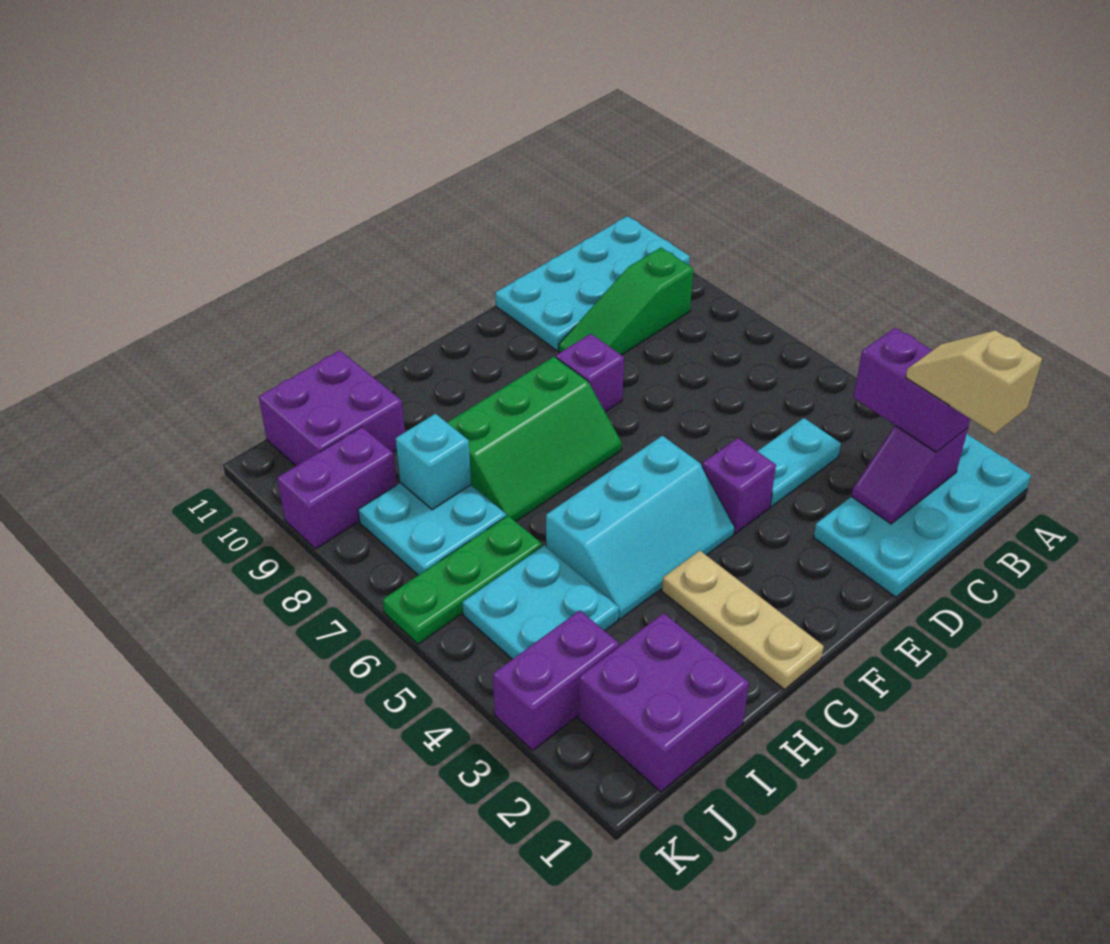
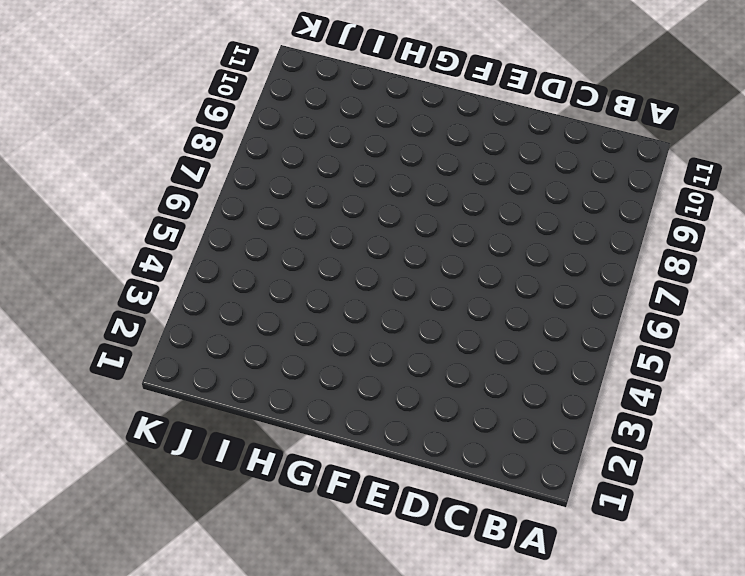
none -> cyan plate A1:D2 level 1
none -> cyan plate A10:D11 level 1
none -> green slope B9:D9 level 1 top B

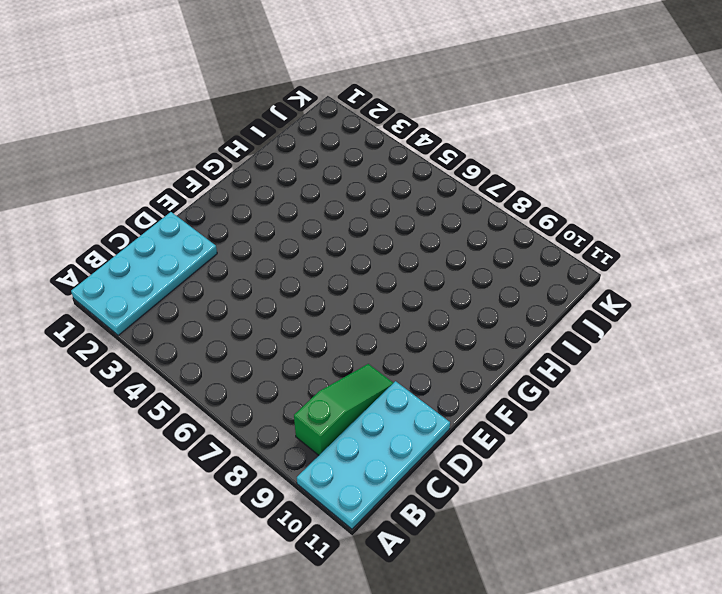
none -> cyan plate C4:D4 level 1
none -> purple brick E4 level 1
none -> purple brick E8 level 1

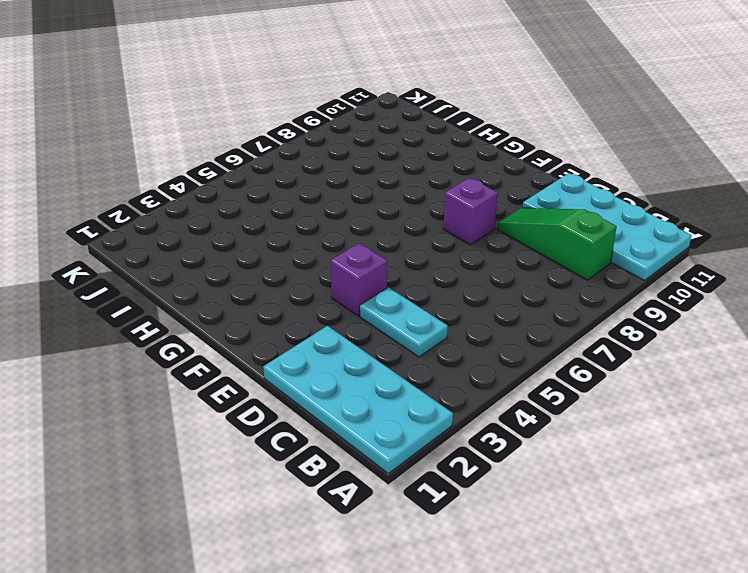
none -> cyan slope F4:H5 level 1 top 5
none -> green slope F7:H8 level 1 top 8
none -> tan plate G1:G3 level 1

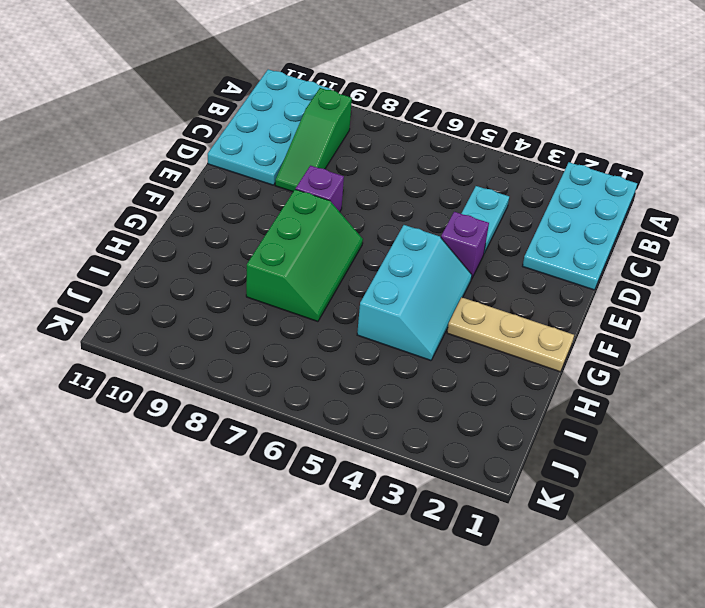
none -> purple brick I1:J2 level 1
none -> cyan plate I4:J5 level 1
none -> green plate I6:K6 level 1

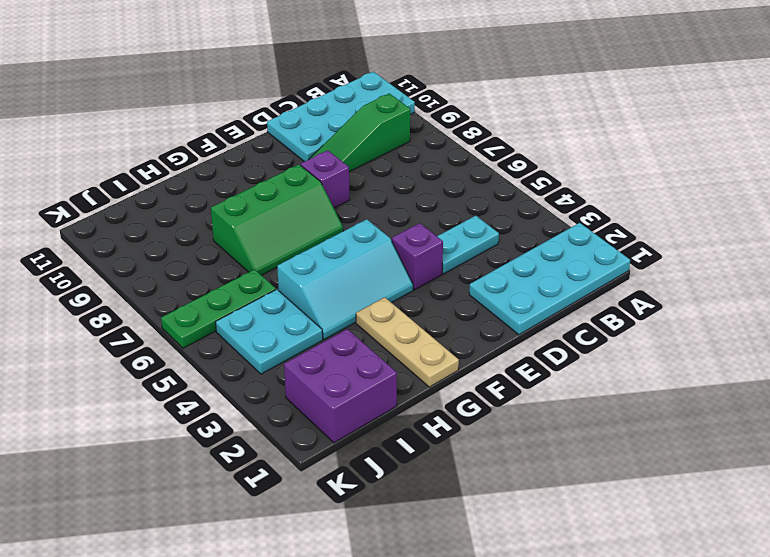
none -> cyan plate I7:J8 level 1
none -> purple brick I10:J11 level 1
none -> purple brick J3:K3 level 1

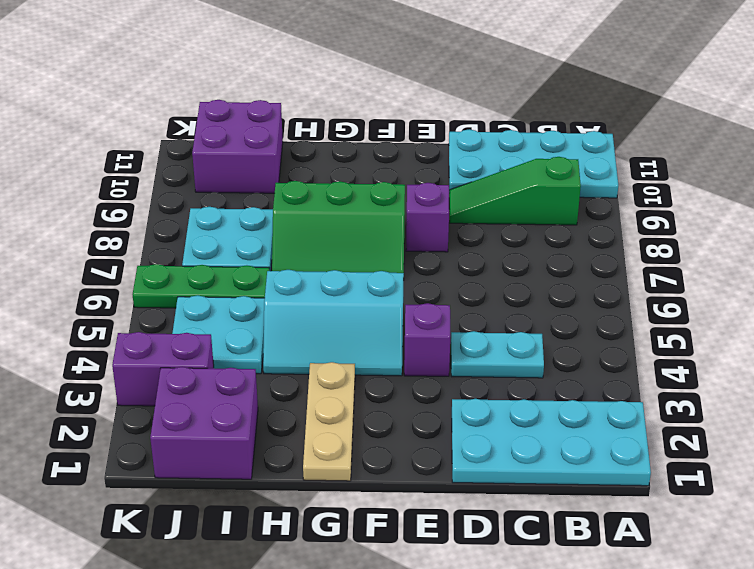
none -> purple brick J9:K9 level 1
none -> purple slope B2:C2 level 2 top B
none -> cyan brick I8 level 2

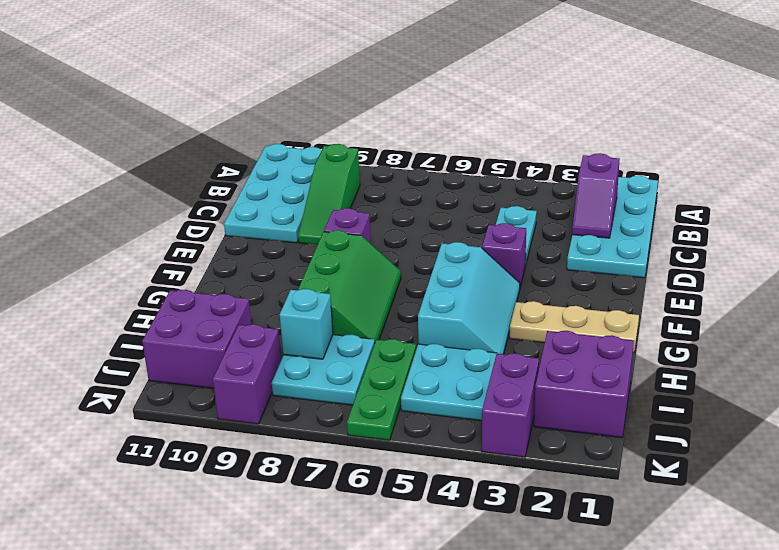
none -> purple brick B2:B3 level 3
none -> tan slope B1:B2 level 4 top 1

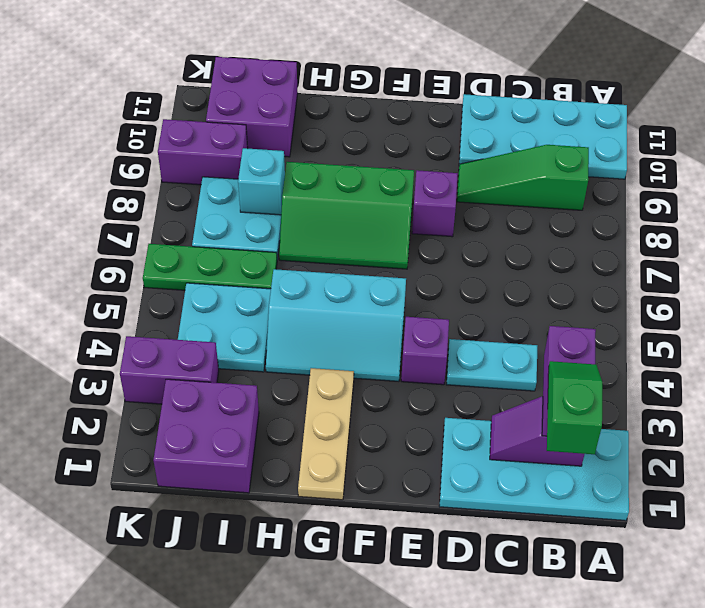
green slope B1:B2 level 4 top 1 -> tan slope B1:B2 level 4 top 1

